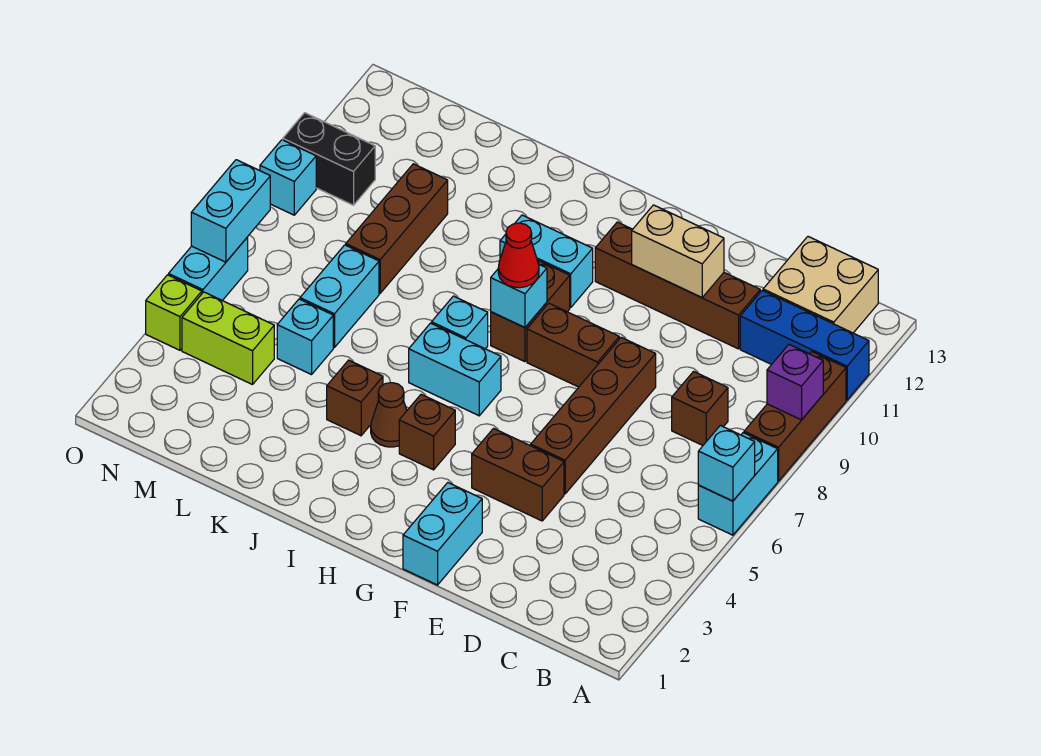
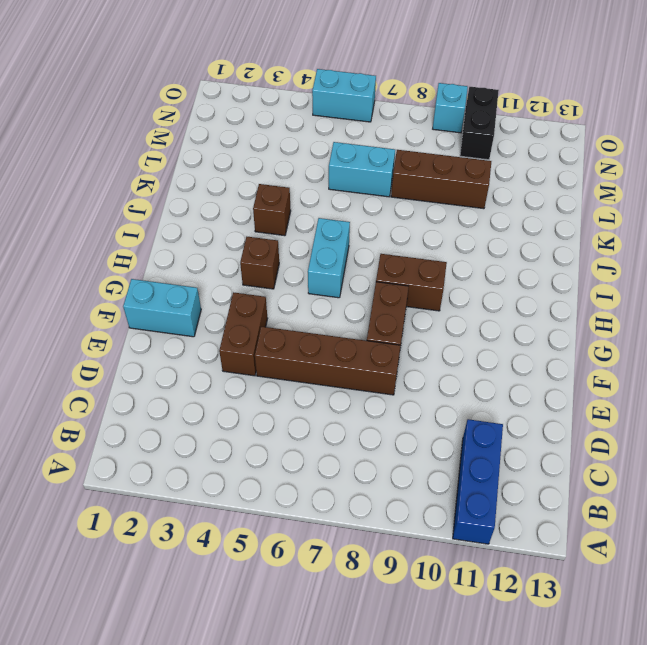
none -> cyan brick A6:A7 level 1
none -> brown brick A8:A10 level 1
none -> tan brick B12:C13 level 1
none -> brown brick C8 level 1

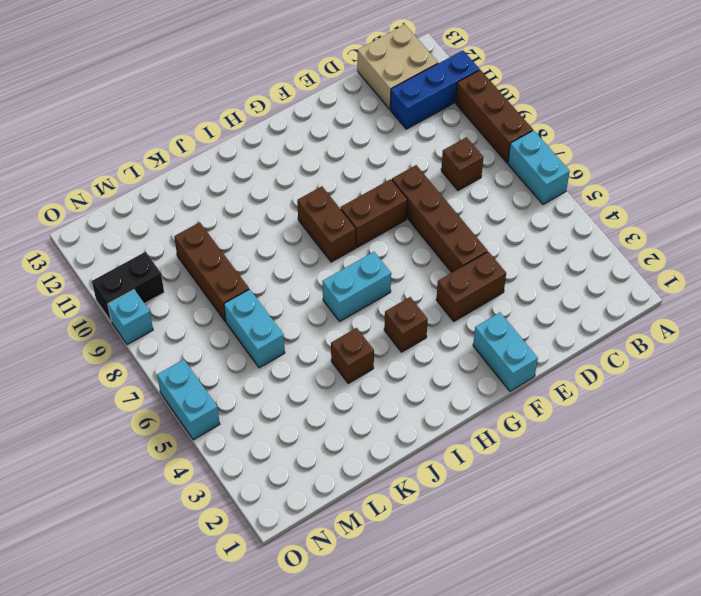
none -> brown brick D11:G11 level 1
none -> cyan brick H10:I10 level 1
none -> brown cone I4 level 1
none -> cyan brick I7 level 1

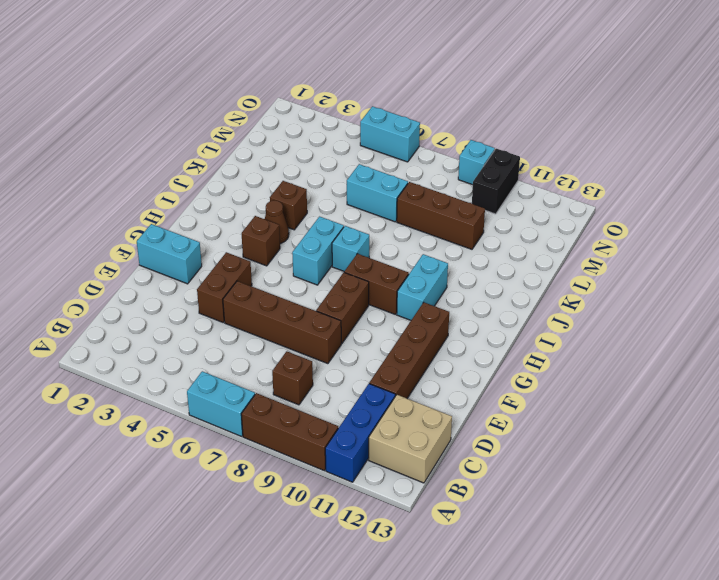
none -> cyan brick L5 level 1
none -> lime brick M4:N4 level 1
none -> lime brick O4 level 1
none -> cyan brick A6 level 2

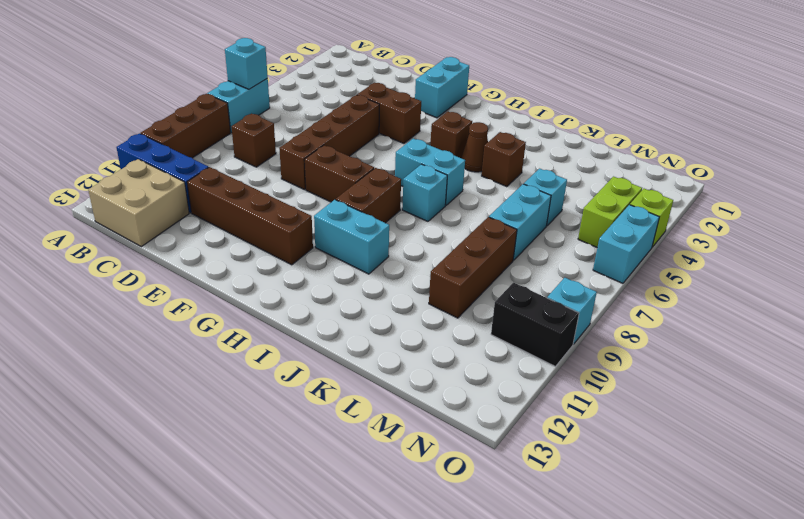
lime brick N4:N5 level 1 -> lime brick M4:N4 level 1
none -> purple brick A9 level 2
none -> tan brick E11:F11 level 2
none -> cyan brick H8 level 2
none -> cyan brick O6:O7 level 2

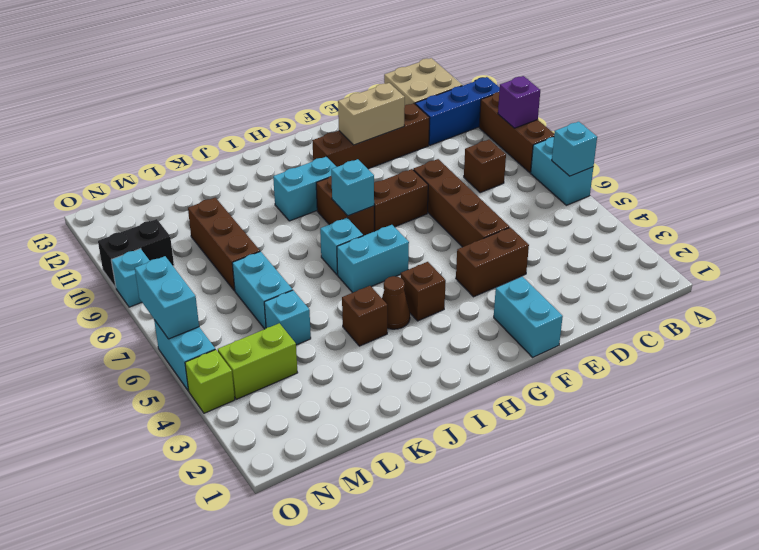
none -> red cone H8 level 3

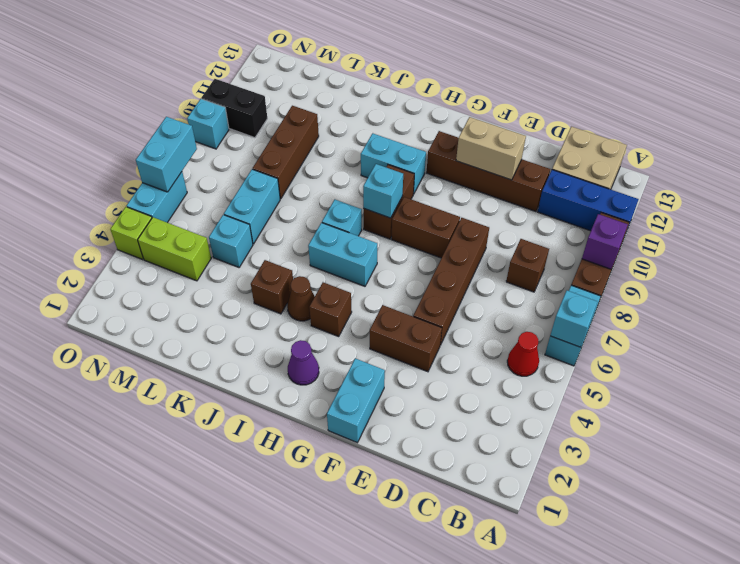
red cone B5 level 1 -> red cone H8 level 3
purple cone H2 level 1 -> none

